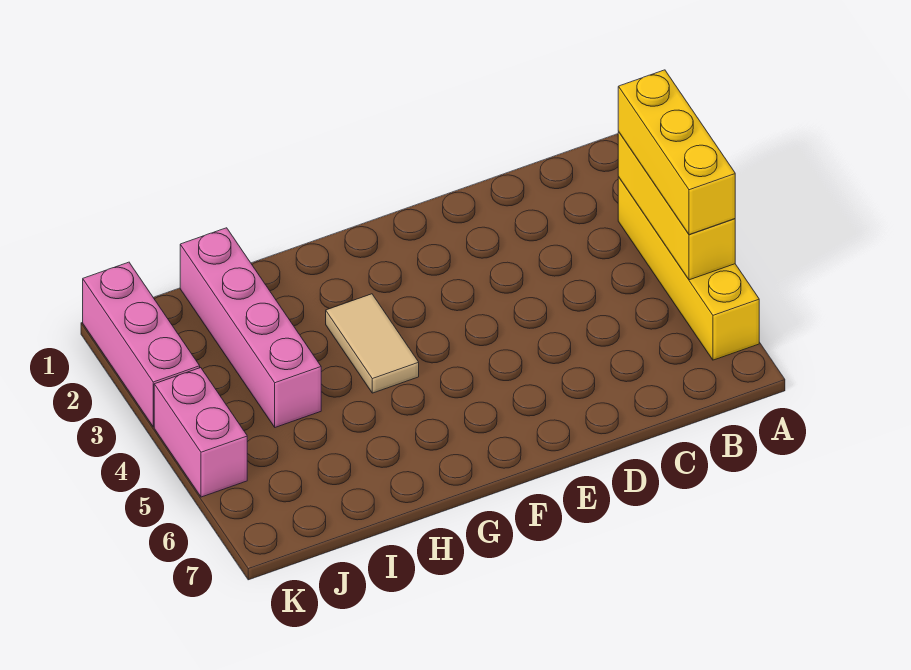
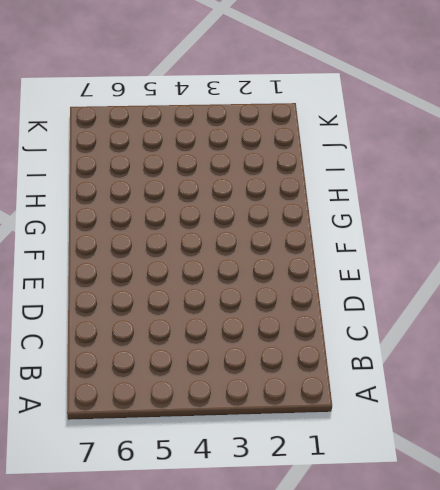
none -> yellow brick A3:A6 level 1
none -> tan tile G3:G4 level 1

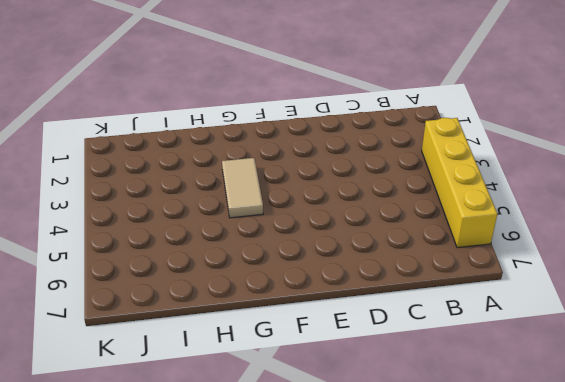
none -> pink brick I1:I4 level 1
none -> pink brick K1:K3 level 1

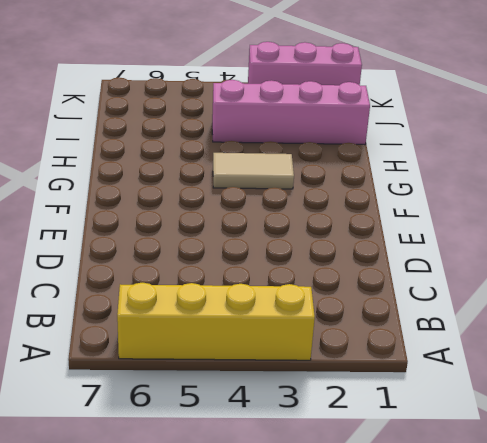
none -> pink brick K4:K5 level 1
none -> yellow brick A3:A5 level 2

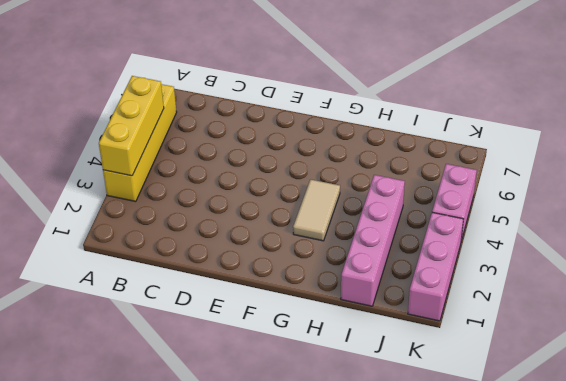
none -> yellow brick A3:A5 level 3

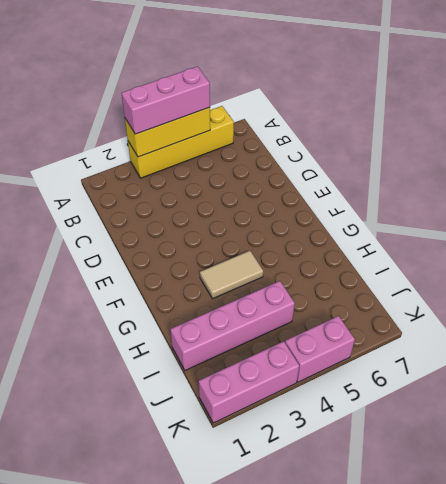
pink brick A3:A5 level 3 -> yellow brick A3:A5 level 3

